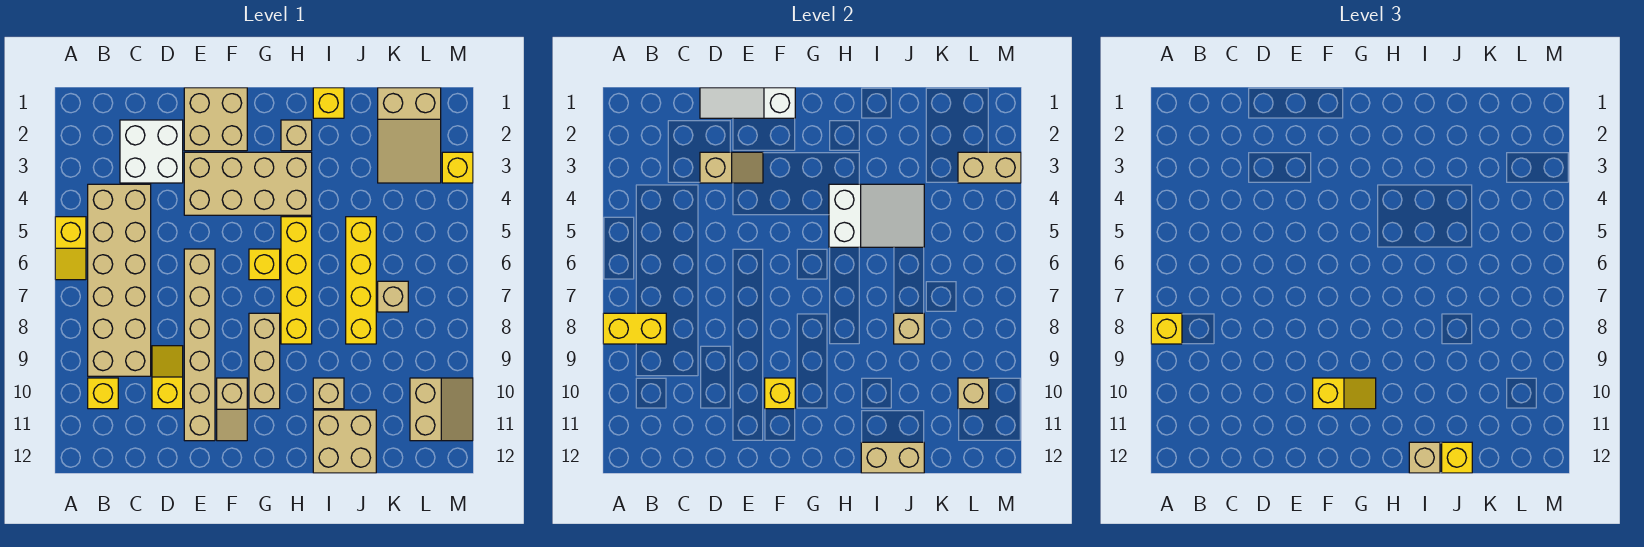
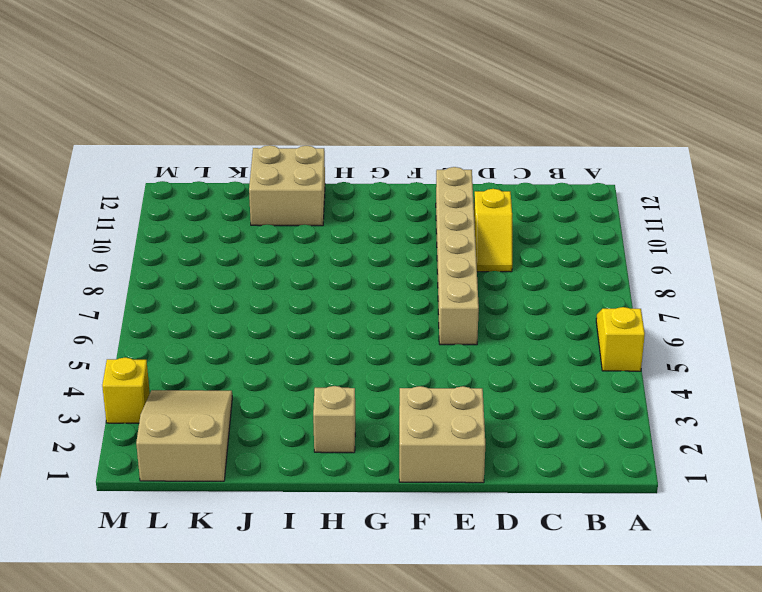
none -> tan brick B4:C9 level 1
none -> yellow brick B10 level 1
none -> white brick C2:D3 level 1
none -> tan brick E3:H4 level 1

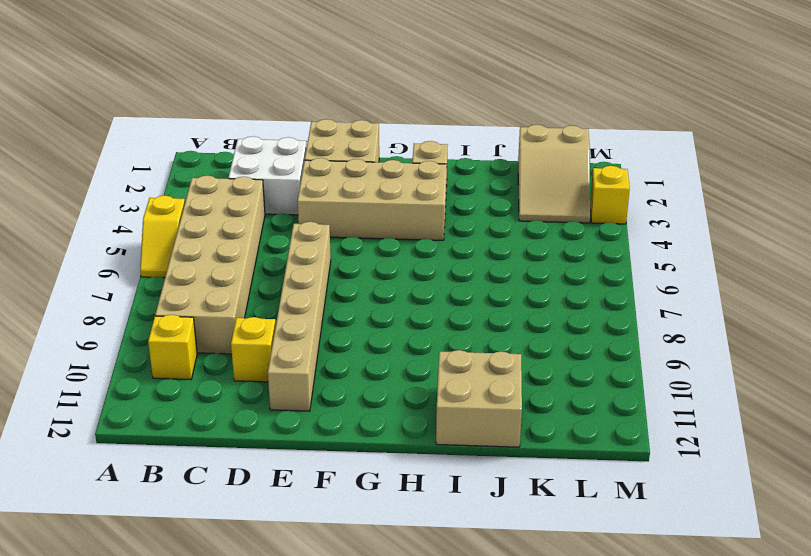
none -> tan slope F10:F11 level 1 top 10
none -> yellow brick G6 level 1
none -> tan brick G8:G10 level 1
none -> yellow brick H5:H8 level 1

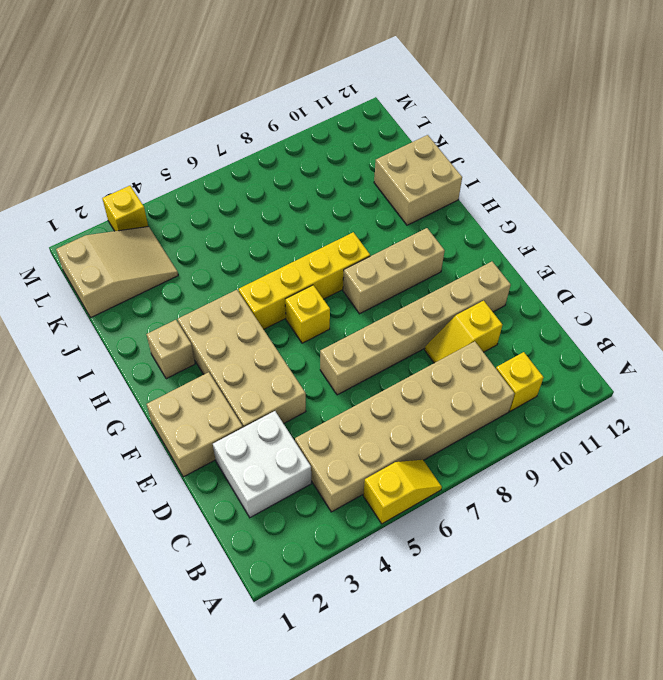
none -> tan slope F10:F11 level 1 top 10
none -> yellow brick I1 level 1
none -> tan brick I10 level 1
none -> yellow brick J5:J8 level 1

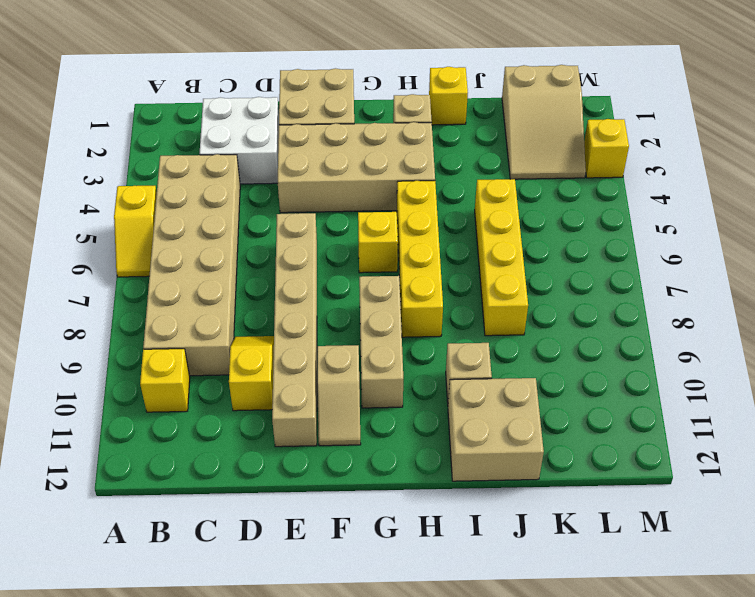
none -> tan brick K7 level 1
none -> tan slope L10:M11 level 1 top L
none -> yellow brick A8:B8 level 2
none -> white slope D1:F1 level 2 top F

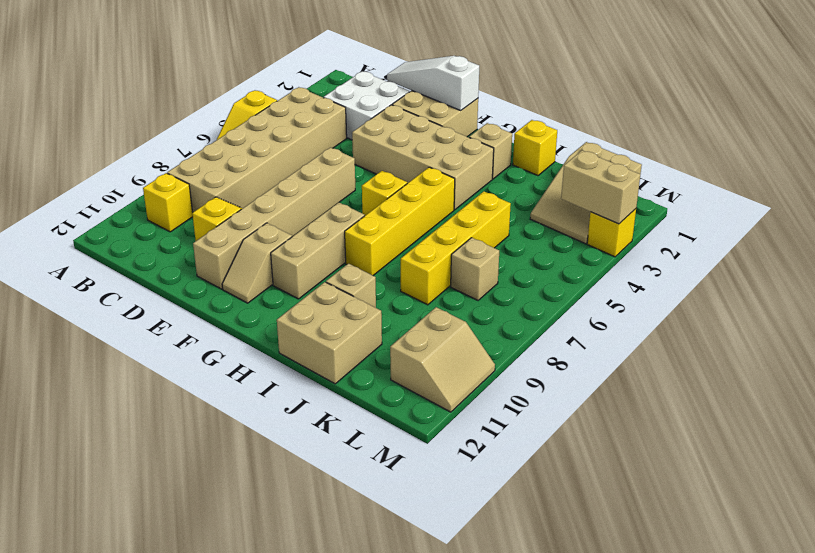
none -> yellow brick A8:B8 level 2
none -> tan slope D3:E3 level 2 top D
none -> yellow brick F10 level 2
none -> white slope H4:J5 level 2 top H

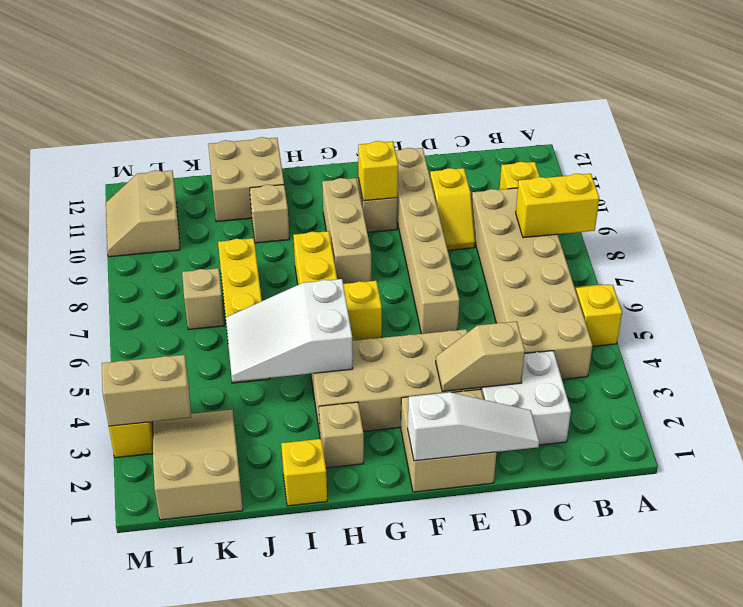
none -> tan brick I12:J12 level 2
none -> tan brick J8 level 2
none -> tan brick L10 level 2
none -> yellow brick A8 level 3

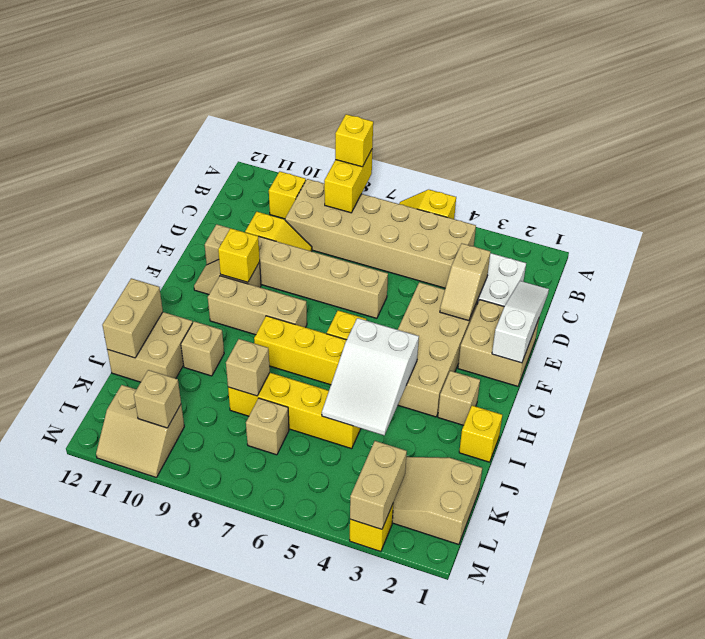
none -> yellow slope F10:G10 level 3 top F
none -> tan brick I12 level 3
none -> yellow brick J12 level 3

